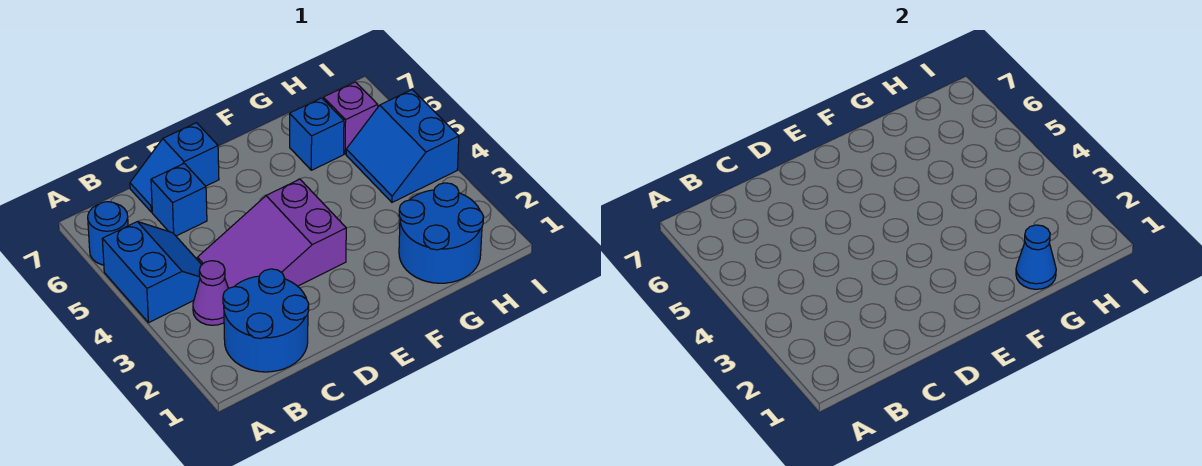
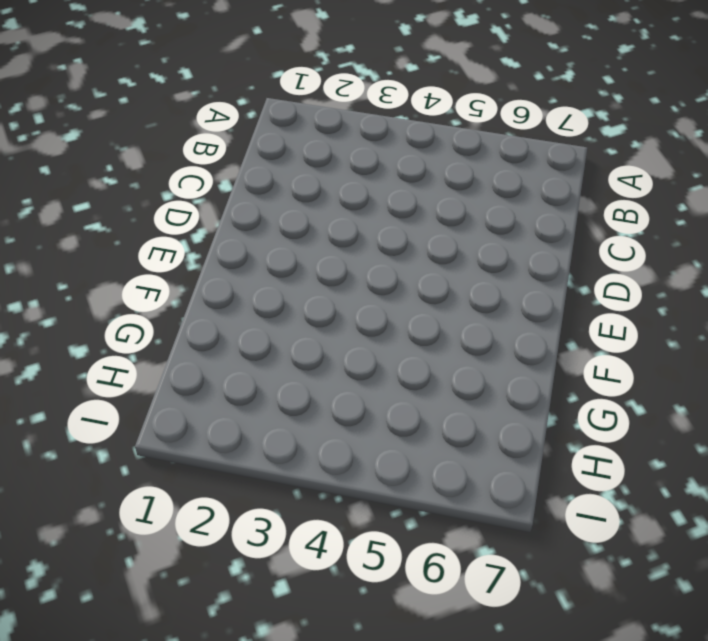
none -> blue slope A4:B5 level 1 top A
none -> blue round brick A6 level 1
none -> blue round brick B1:C2 level 1

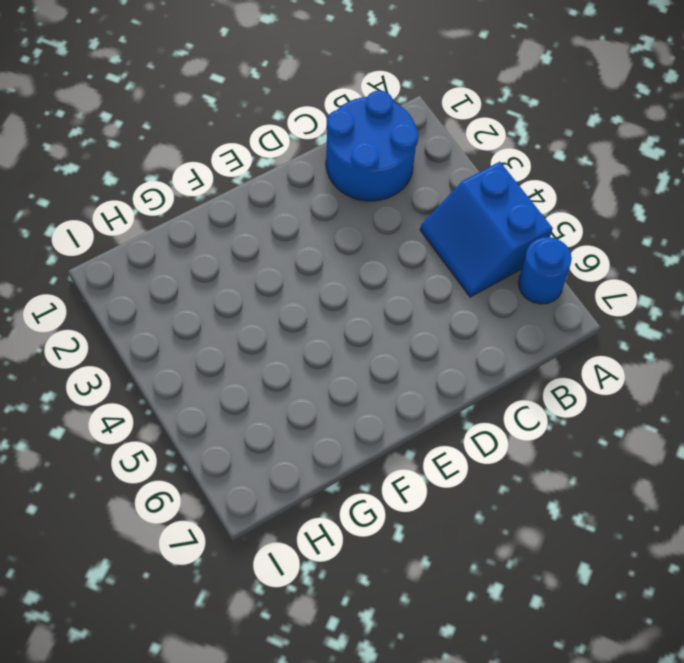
none -> purple cone B3 level 1
none -> purple slope C3:E4 level 1 top E
none -> blue brick C6 level 1

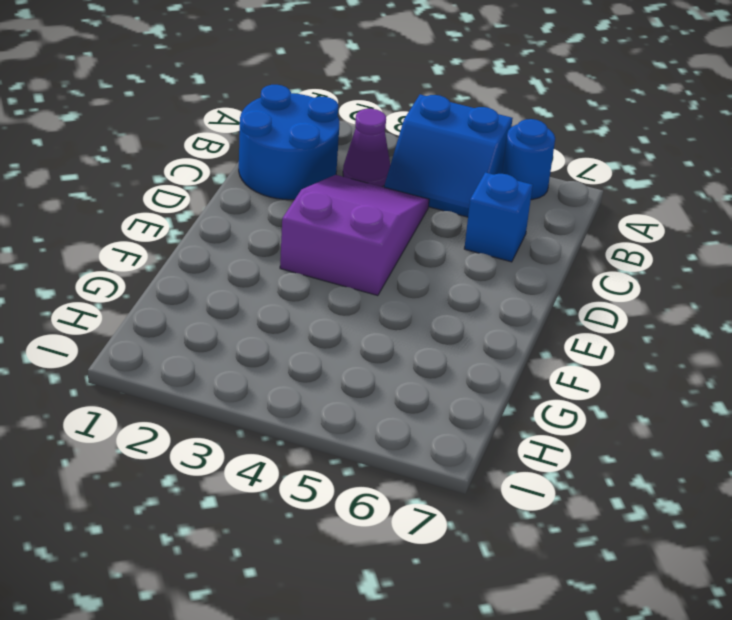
none -> blue slope C7:D7 level 1 top D
none -> blue round brick G1:H2 level 1
none -> blue brick G6 level 1

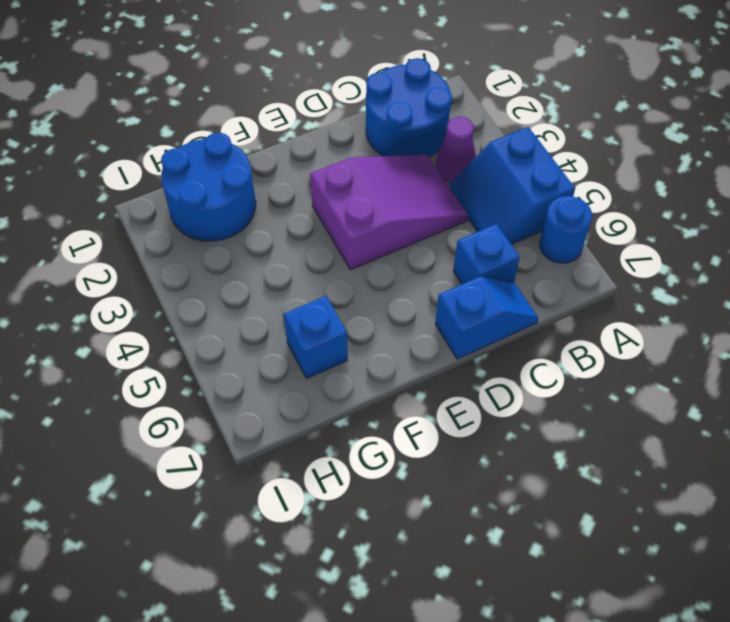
none -> blue slope H4:I5 level 1 top I
none -> purple brick H6 level 1
none -> blue cone G1 level 2

